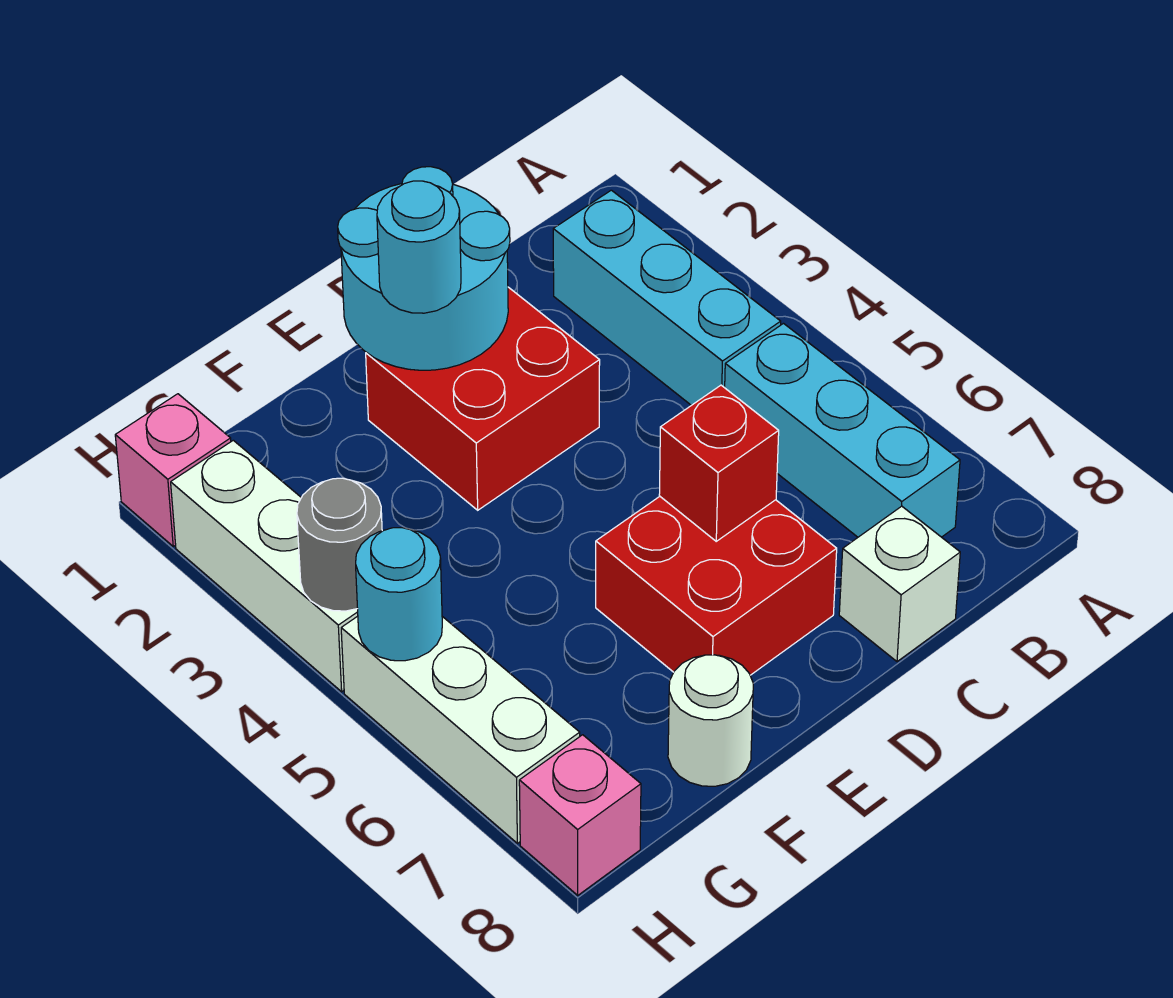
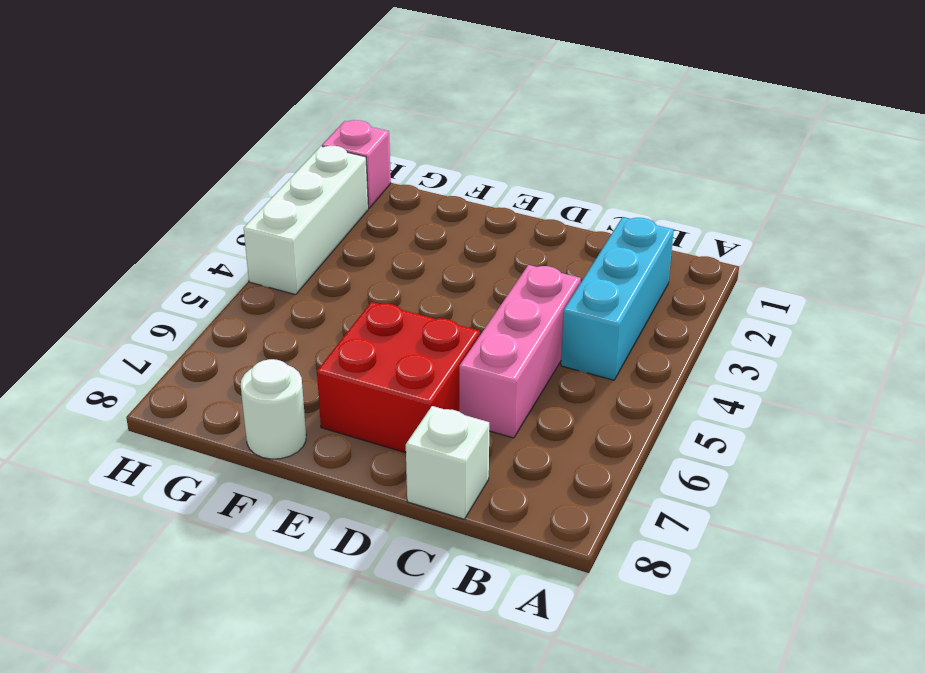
pink brick C4:C6 level 1 -> none
none -> cyan brick B5:B7 level 1
none -> red brick D2:E3 level 1
none -> white brick H5:H7 level 1

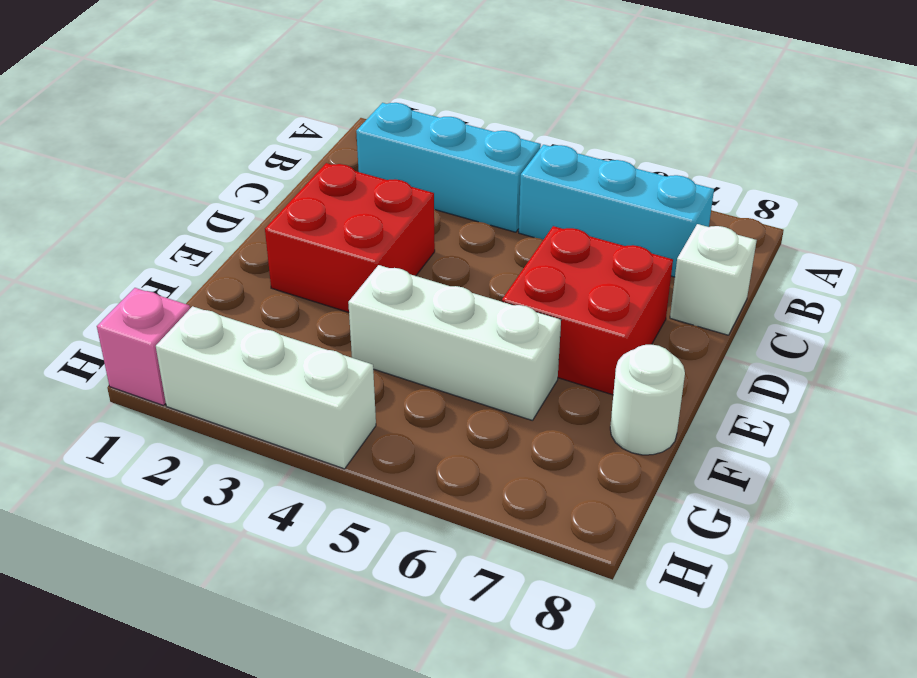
white brick F4:F6 level 1 -> white brick H5:H7 level 1
none -> pink brick H8 level 1
none -> cyan round brick D1:E2 level 2
none -> red brick D6 level 2

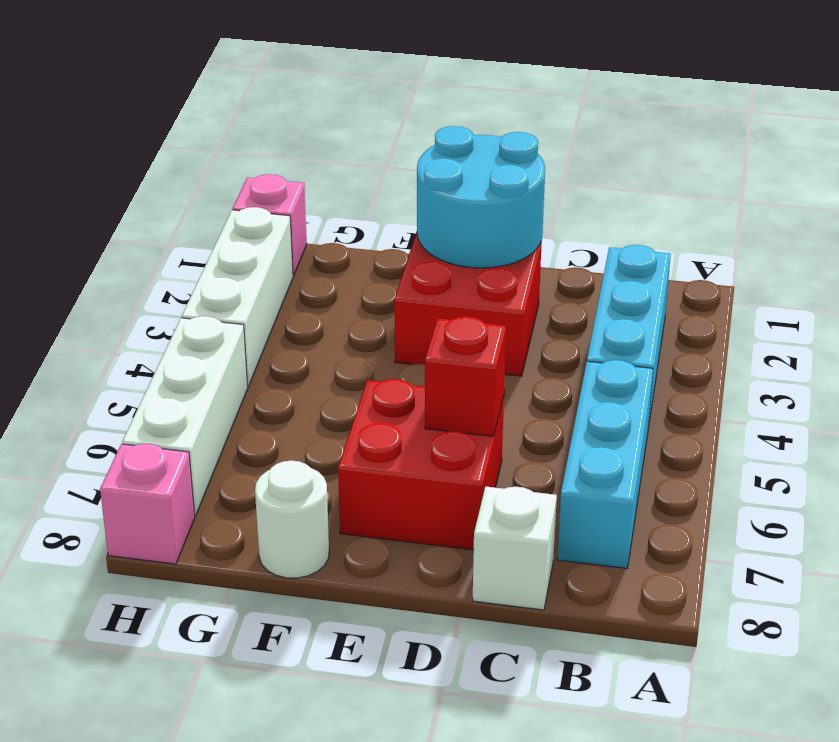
none -> grey round brick H4 level 2
none -> cyan round brick H5 level 2
none -> cyan round brick E2 level 3

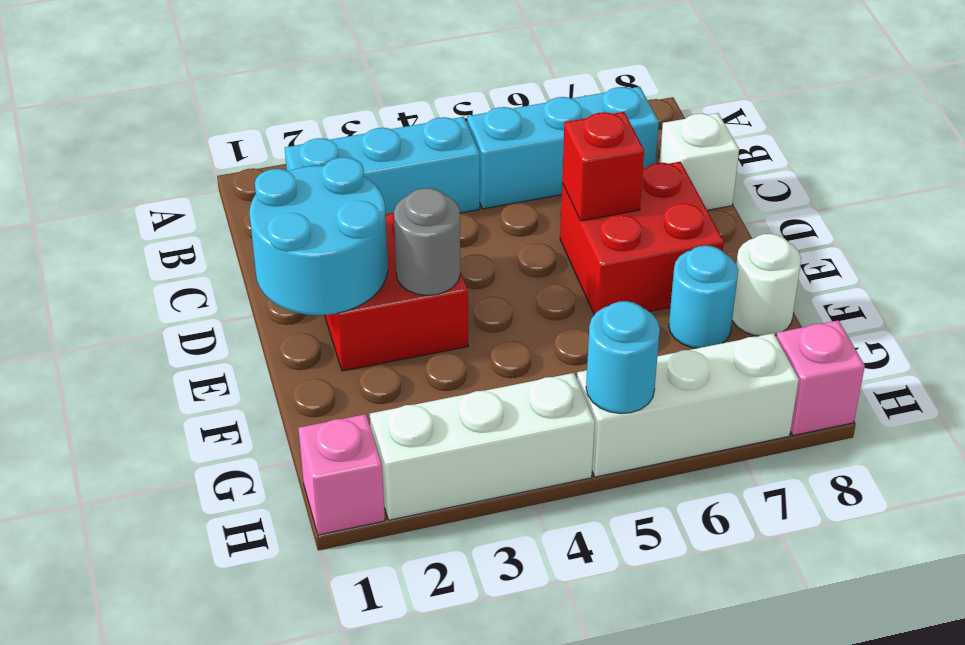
grey round brick E3 level 2 -> grey round brick H4 level 2
cyan round brick F7 level 1 -> cyan round brick E2 level 3

